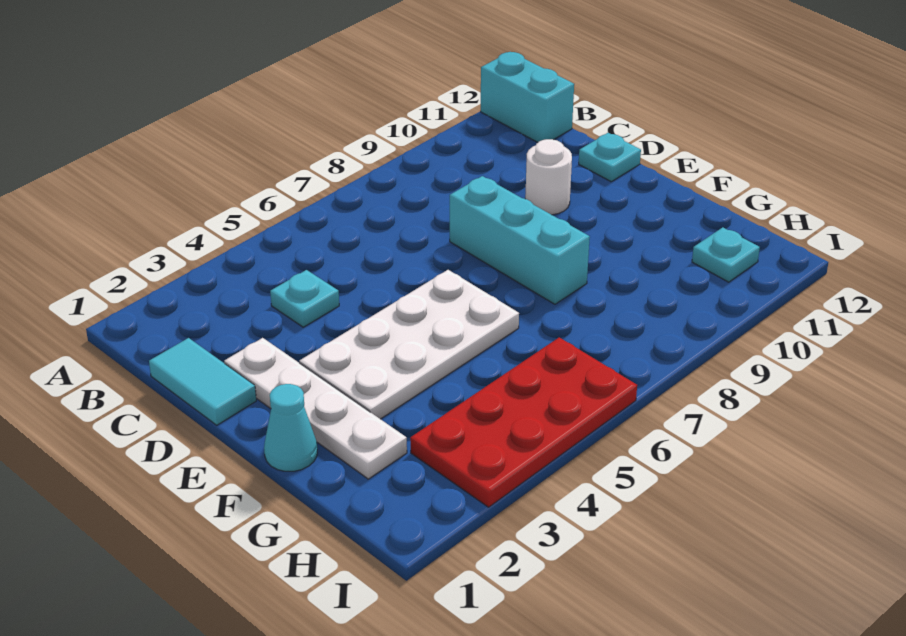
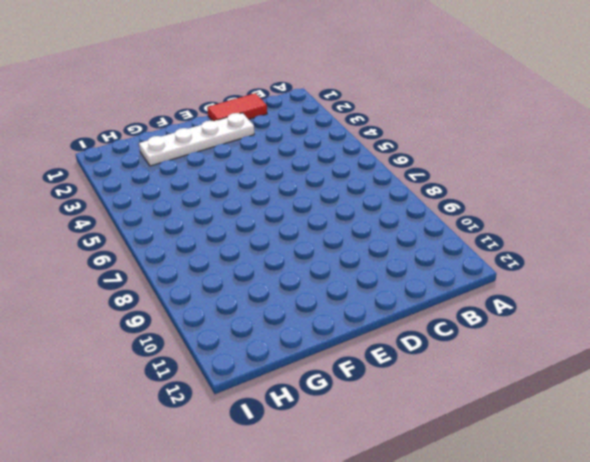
red tile C1:D1 level 1 -> cyan tile C1:D1 level 1
none -> cyan brick A12:B12 level 1
none -> cyan plate C4 level 1

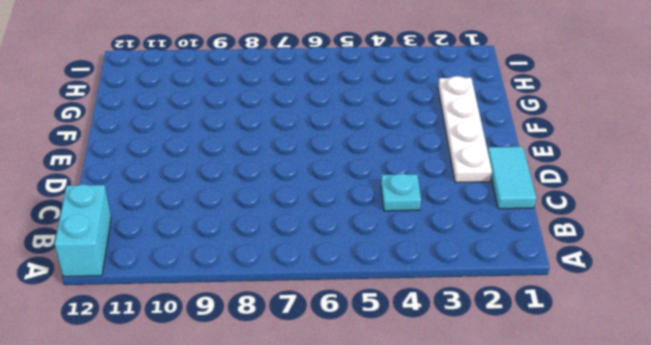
none -> cyan brick D8:F8 level 1
none -> white round brick D10 level 1

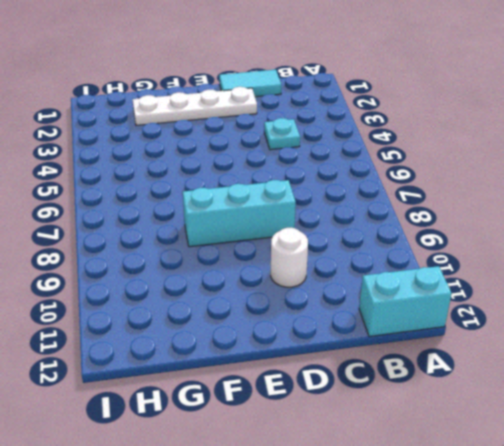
none -> cyan plate D12 level 1
none -> white plate E3:F6 level 1

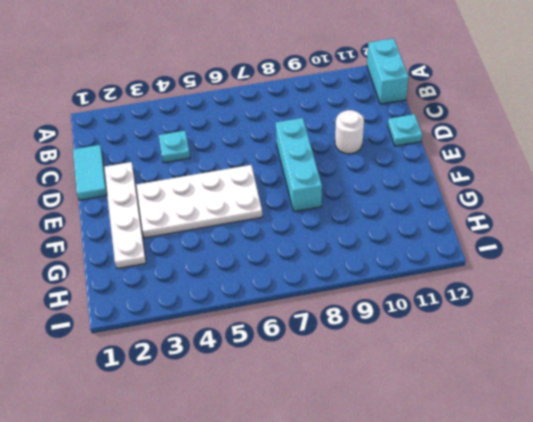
none -> cyan cone F1 level 1
none -> red plate H3:I6 level 1

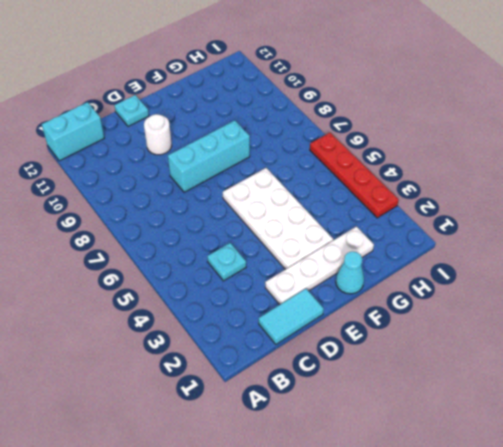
red plate I3:I6 level 1 -> red plate H3:I6 level 1
none -> cyan plate H11 level 1

